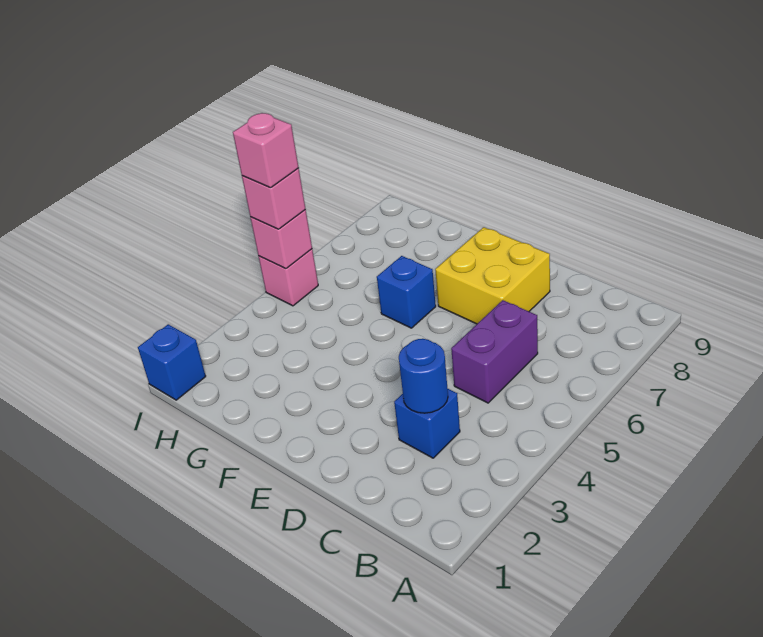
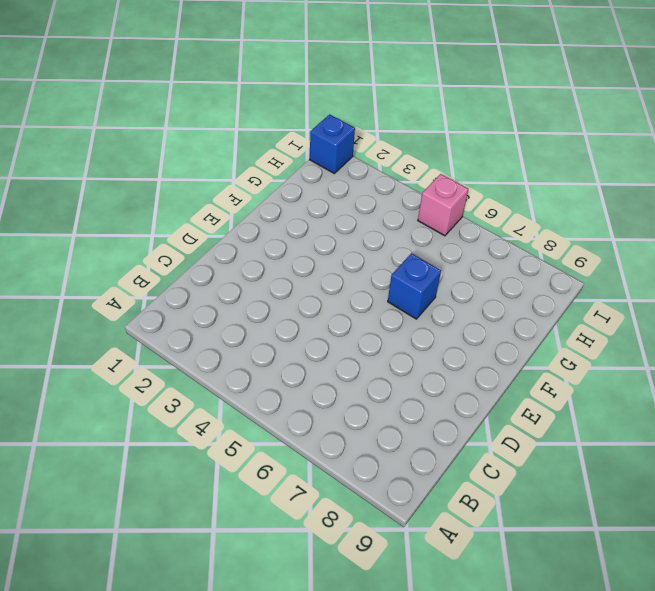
none -> blue brick C3 level 1
none -> purple brick C5:C6 level 1

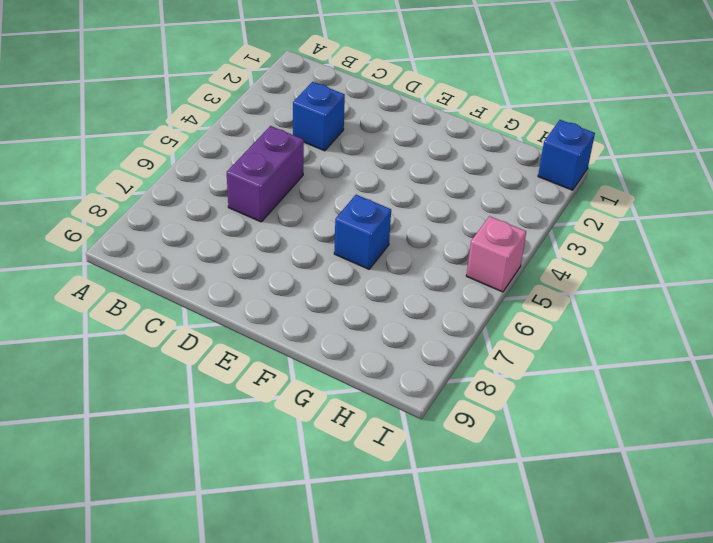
none -> yellow brick D7:E8 level 1
none -> blue round brick C3 level 2

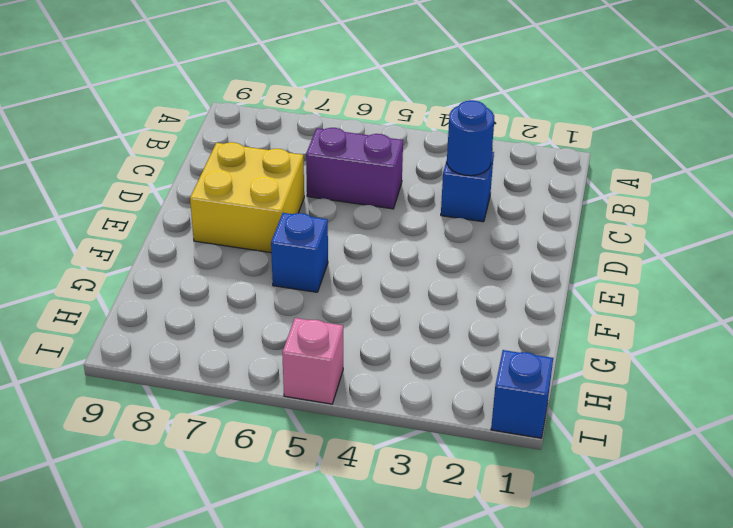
none -> pink brick I5 level 2
none -> pink brick I5 level 3

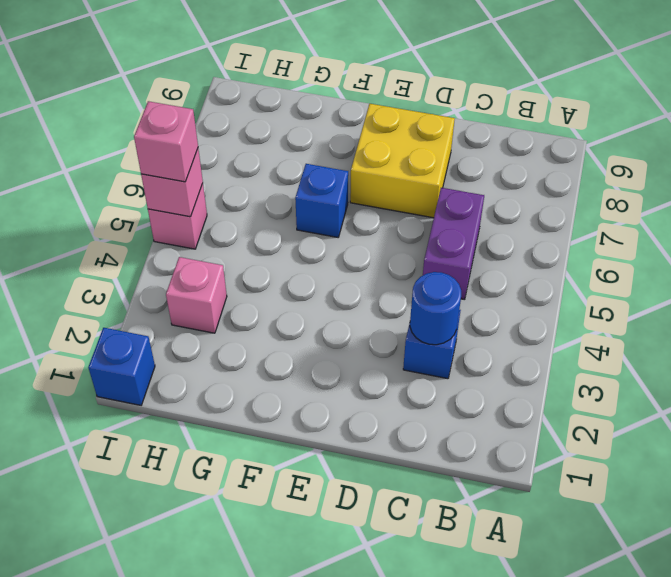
pink brick H3 level 1 -> pink brick I5 level 4

